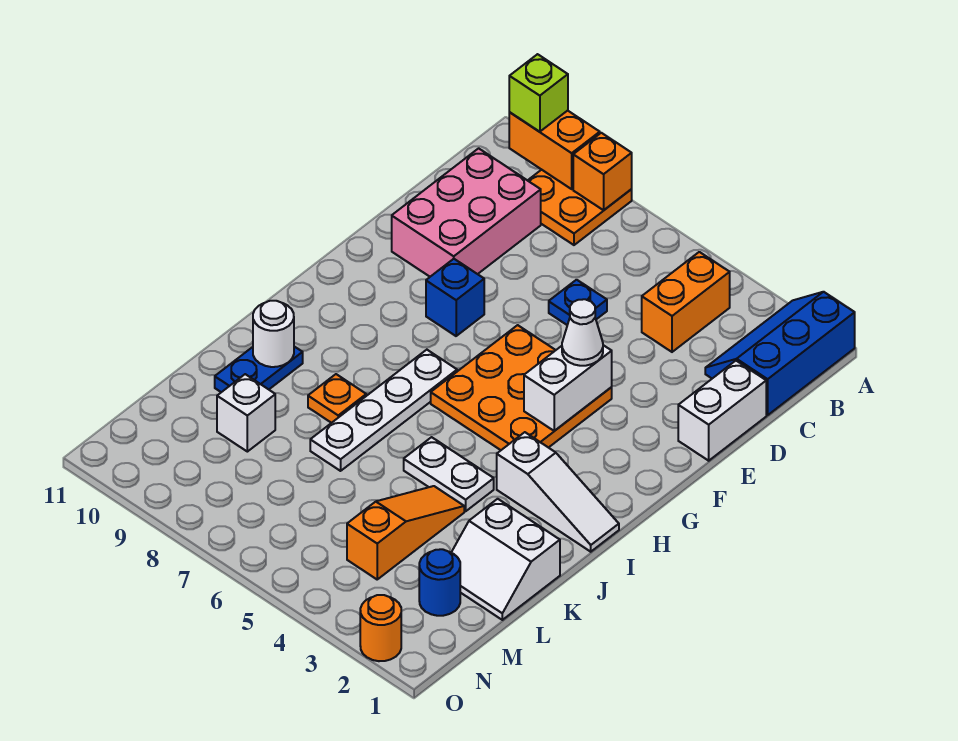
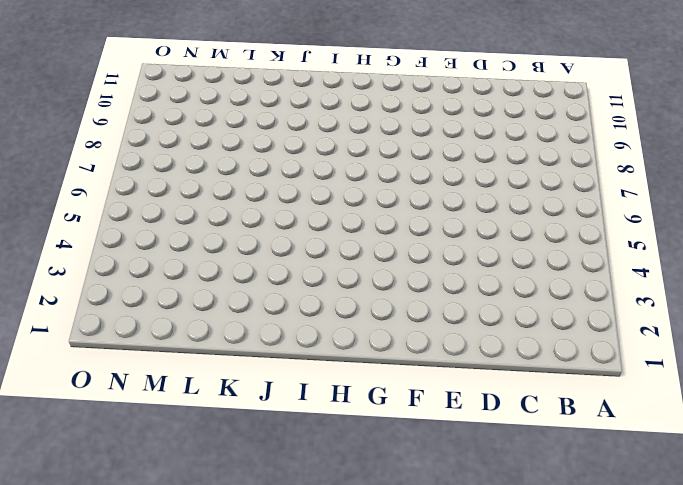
none -> blue slope A1:C2 level 1 top 1
none -> orange plate A8:B9 level 1
none -> orange brick B4:C4 level 1

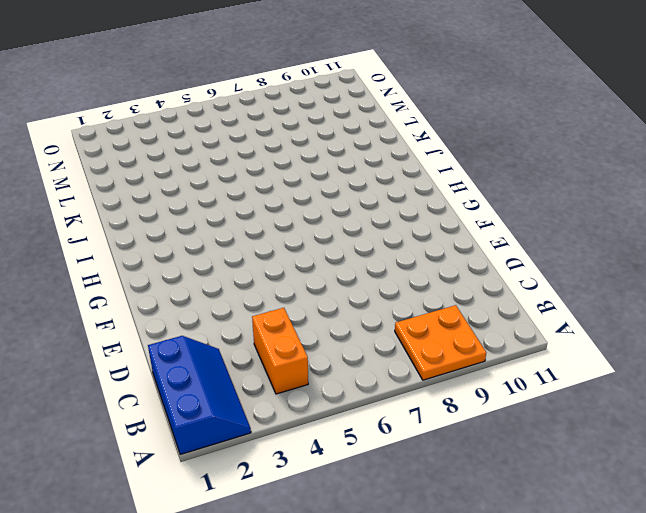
none -> pink brick C9:E10 level 1
none -> white brick D1:E1 level 1
none -> blue plate D6 level 1

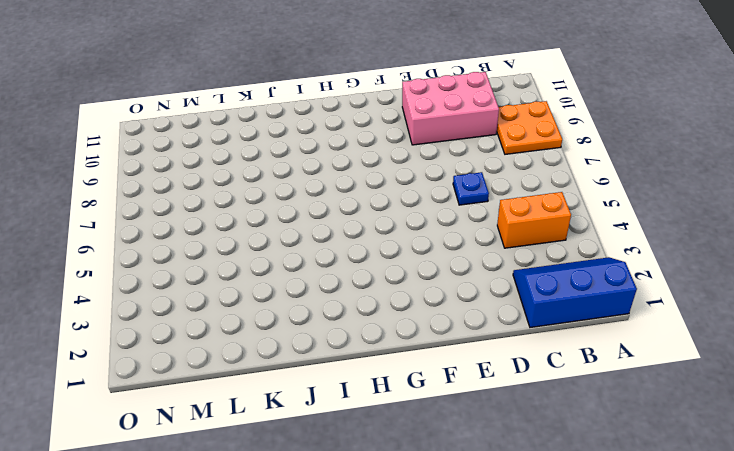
none -> white brick D1:E1 level 1
none -> orange plate F4:H6 level 1
none -> blue brick F8 level 1

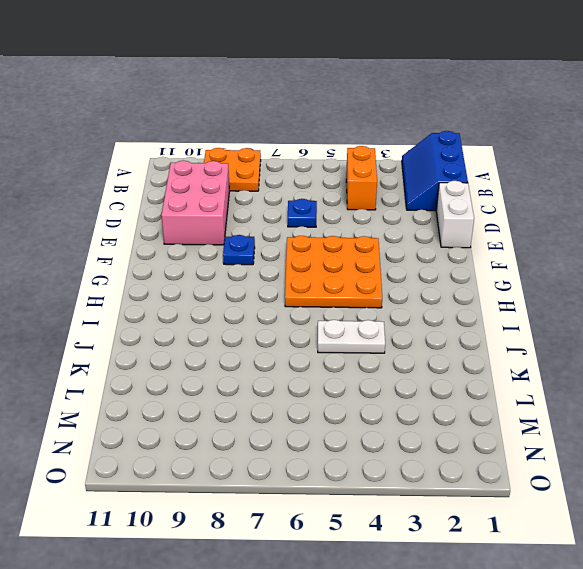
blue plate F8 level 1 -> blue brick F8 level 1
none -> white plate H7:K7 level 1
none -> white slope I1:I3 level 1 top 3
none -> orange plate J8 level 1

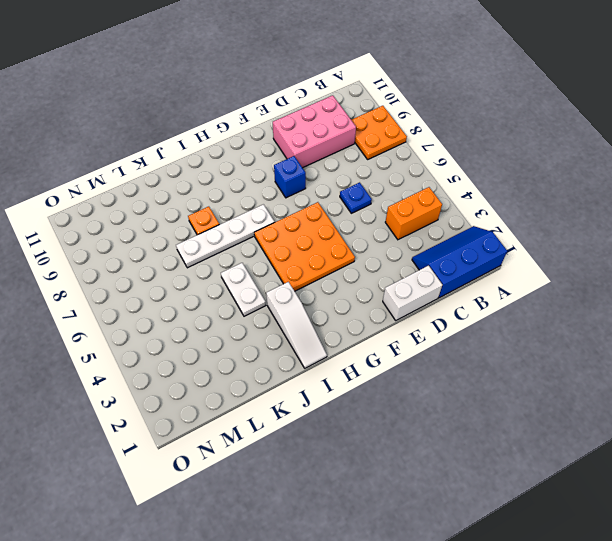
none -> blue plate J10:K10 level 1
none -> white slope K1:L2 level 1 top K
none -> orange slope K4:M4 level 1 top M

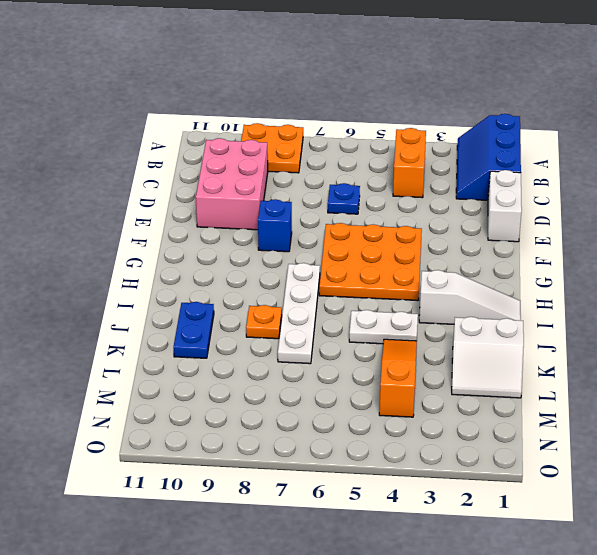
none -> white brick L9 level 1
none -> blue round brick M2 level 1
none -> orange round brick O2 level 1

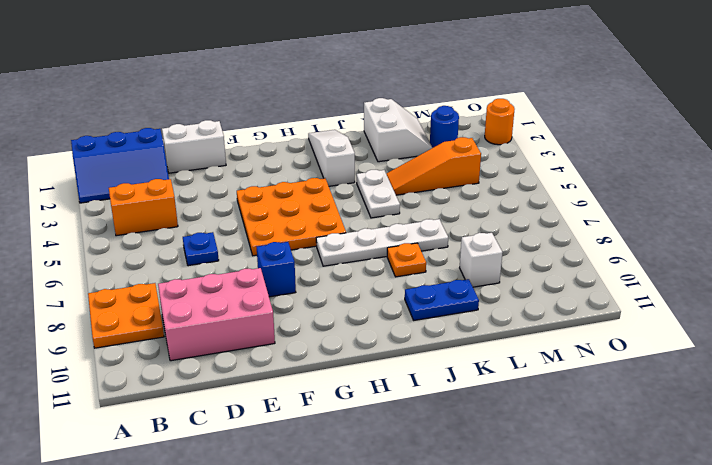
none -> orange brick A8 level 2
none -> orange brick A9:A10 level 2
none -> white brick F4:G4 level 2

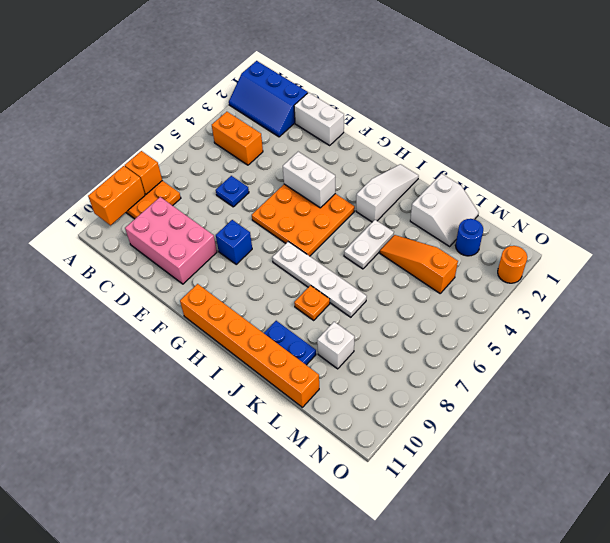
orange brick G11:L11 level 1 -> none
none -> white round brick J10 level 2
none -> lime brick A10 level 3
none -> white cone F4 level 3

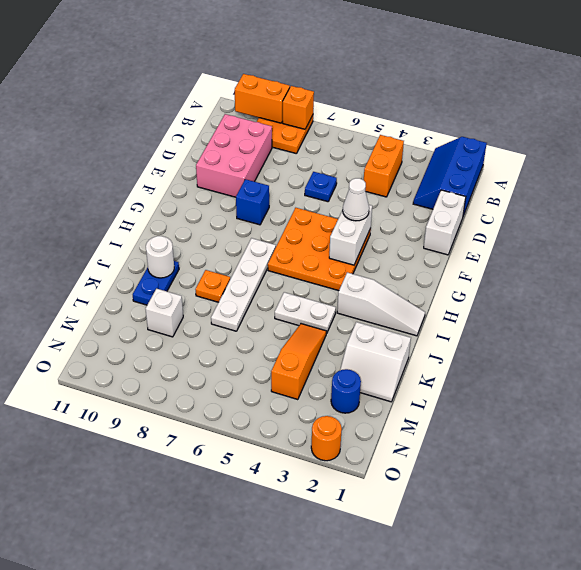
none -> lime brick A10 level 3

